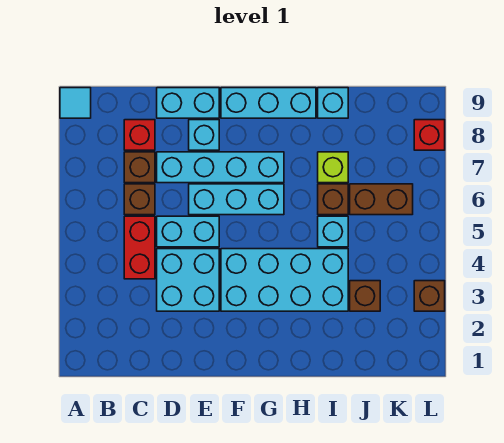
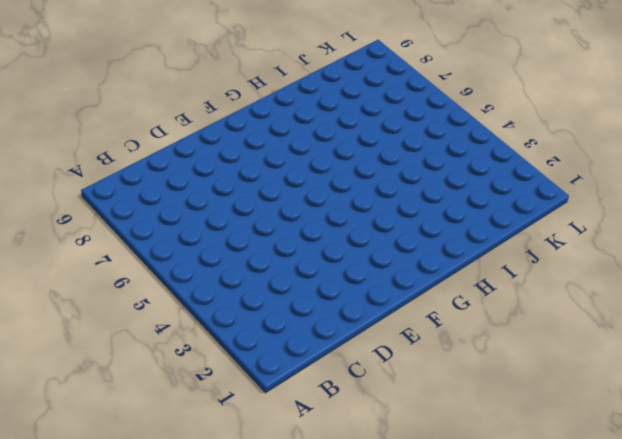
none -> cyan tile A9 level 1
none -> red brick C4:C5 level 1
none -> brown brick C6 level 1

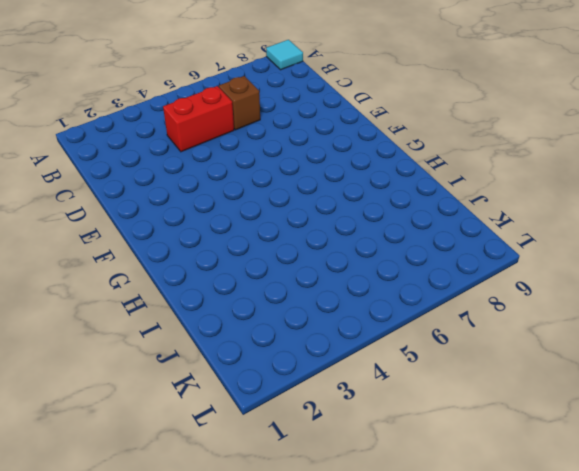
none -> brown brick C7 level 1
none -> red brick C8 level 1
none -> cyan brick D3:E4 level 1

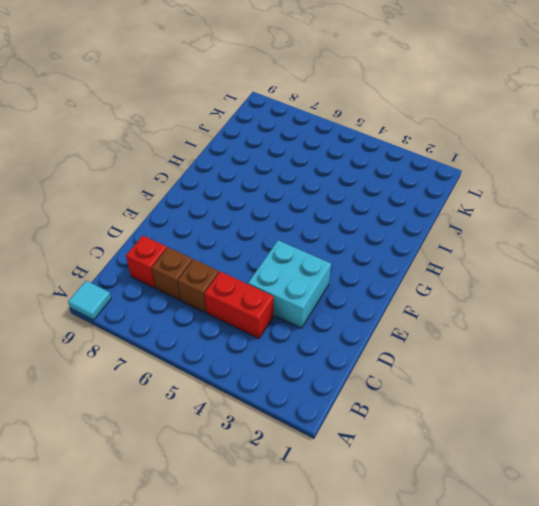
none -> cyan brick D5:E5 level 1
none -> cyan brick D7:G7 level 1
none -> cyan brick D9:E9 level 1

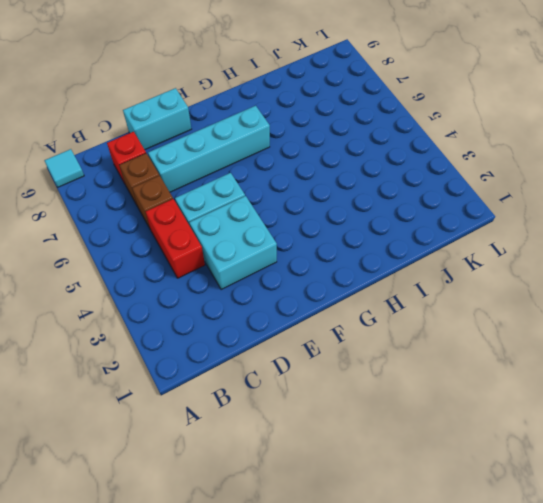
none -> cyan brick E6:G6 level 1
none -> cyan brick E8 level 1
none -> cyan brick F3:I4 level 1

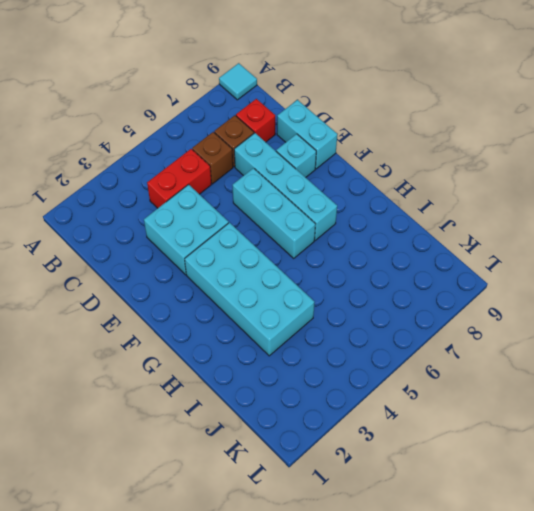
none -> cyan brick D5:E5 level 1
none -> cyan brick F9:H9 level 1
none -> cyan brick I5 level 1

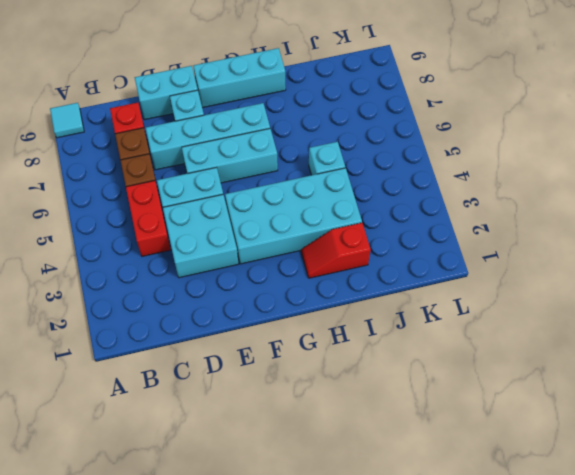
red slope H2:I2 level 1 top I -> none
none -> brown brick I6 level 1
none -> lime brick I7 level 1
none -> cyan brick I9 level 1

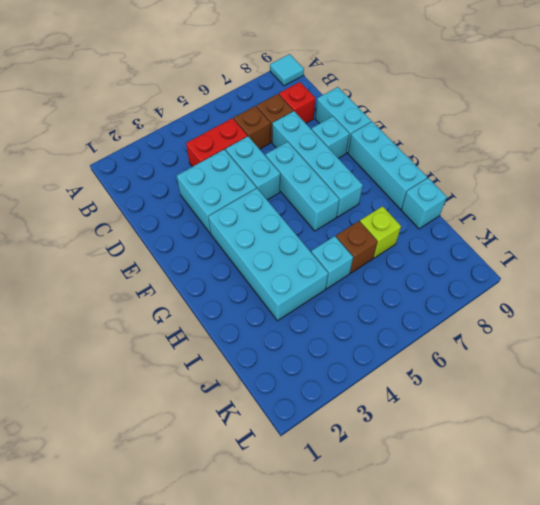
none -> brown brick J3 level 1
none -> brown brick J6:K6 level 1
none -> brown brick L3 level 1

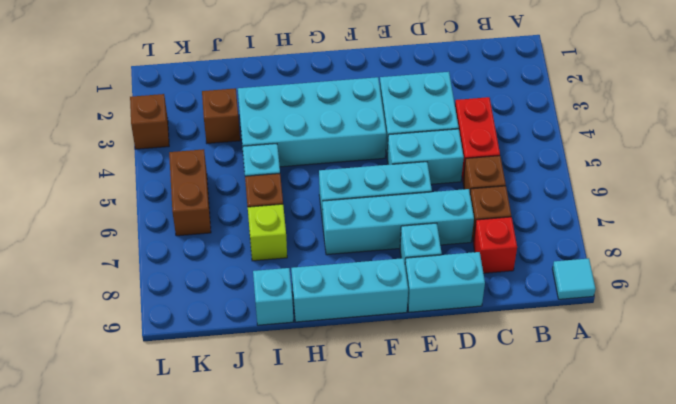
brown brick K5:K6 level 1 -> brown brick J6:K6 level 1
none -> red brick L8 level 1

